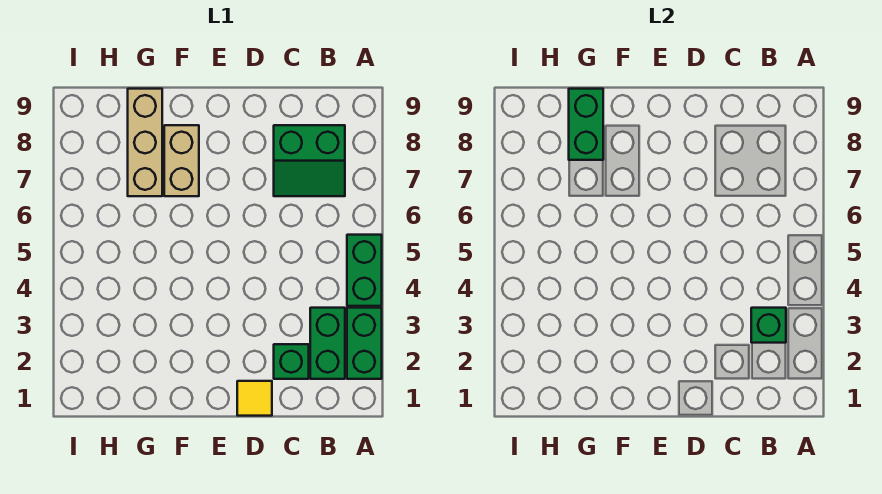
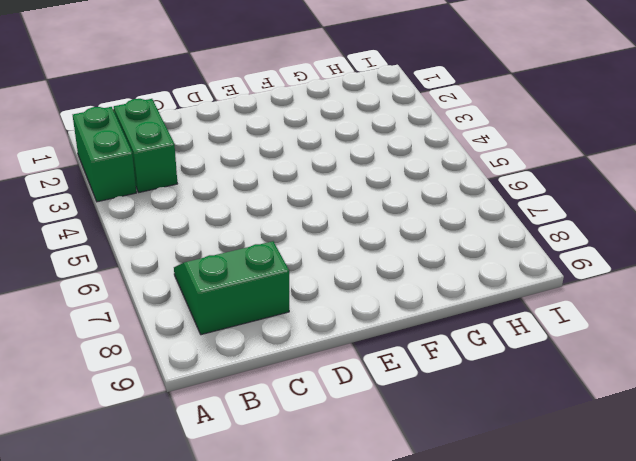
none -> green brick A4:A5 level 1
none -> green brick C2 level 1

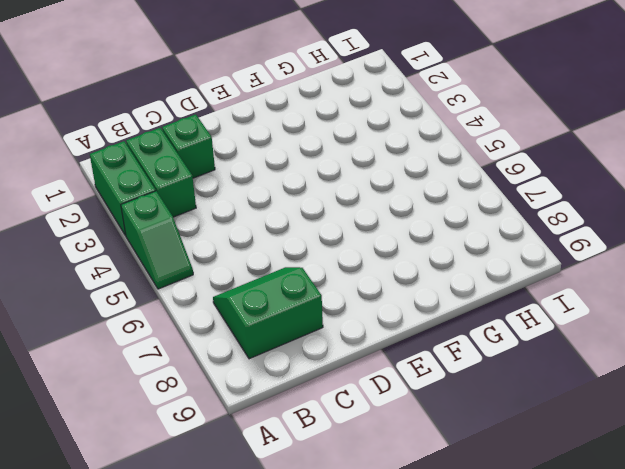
green slope A4:A5 level 1 top 4 -> green brick A4:A5 level 1
none -> yellow tile D1 level 1
none -> tan brick F7:F8 level 1

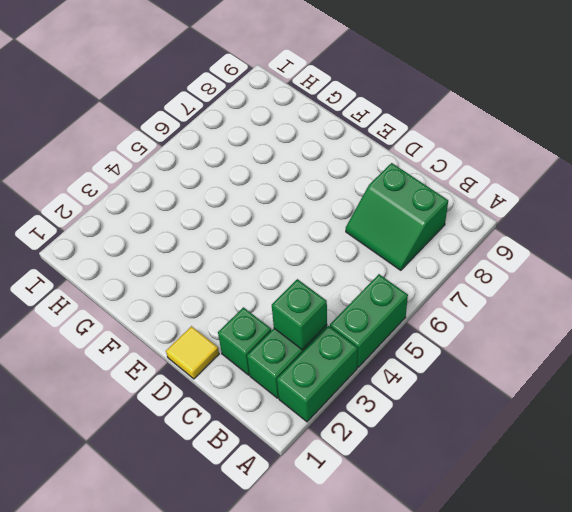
none -> tan brick F7:F8 level 1
none -> tan brick G7:G9 level 1

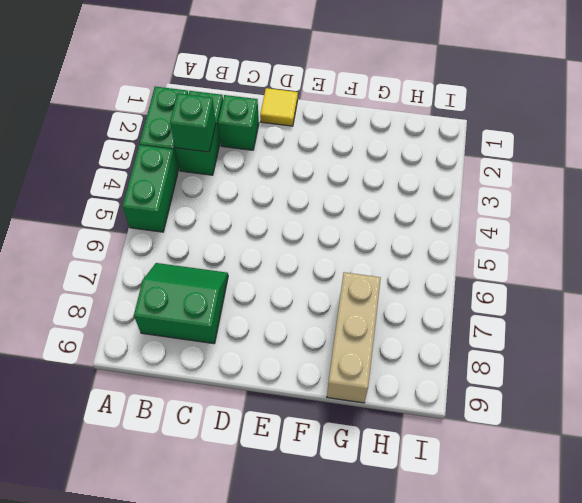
none -> tan brick F7:F8 level 1
none -> green brick G8:G9 level 2

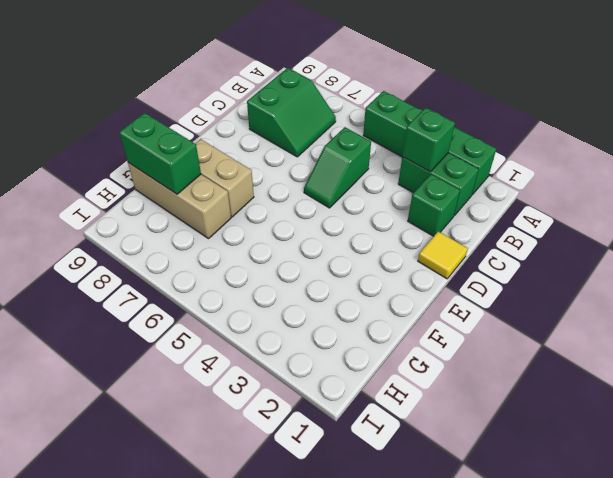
green slope C5:D5 level 1 top C -> none

